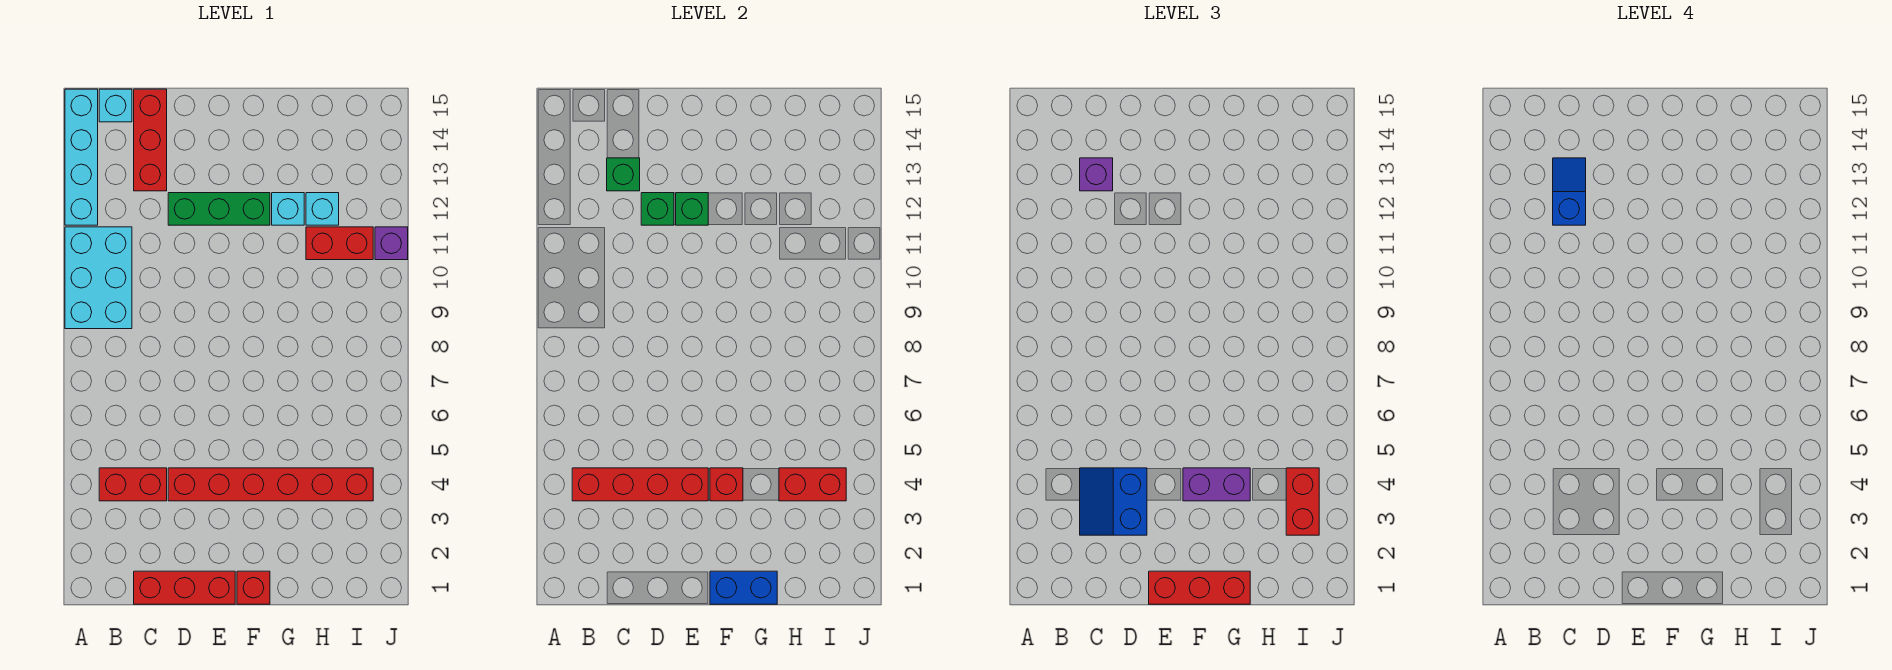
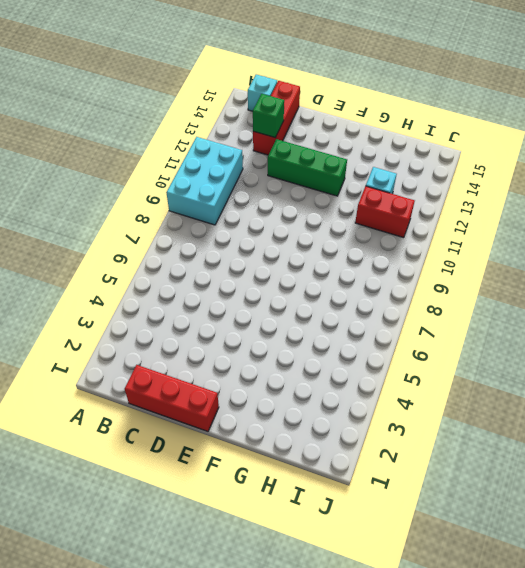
none -> cyan brick A12:A15 level 1
none -> red brick B4:C4 level 1
none -> red brick D4:I4 level 1

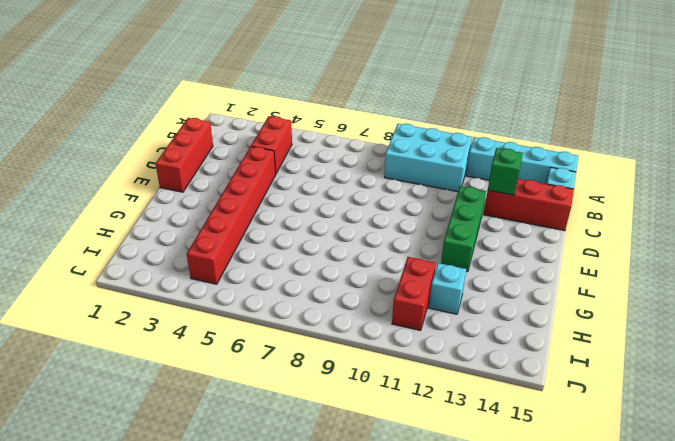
none -> red brick F1 level 1
none -> cyan brick G12 level 1
none -> purple brick J11 level 1

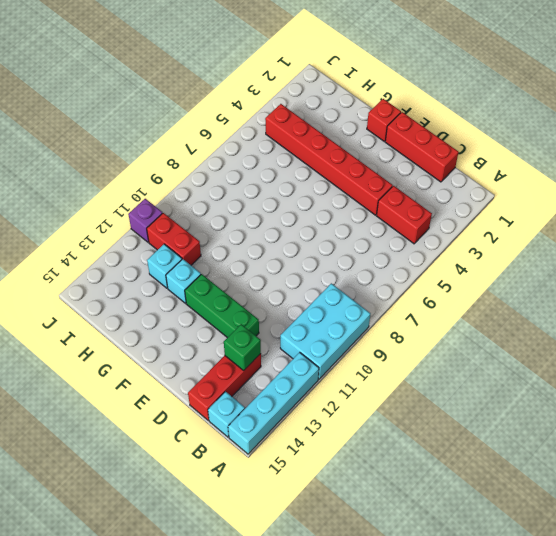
none -> red brick B4:E4 level 2
none -> green brick D12 level 2
none -> green brick E12 level 2

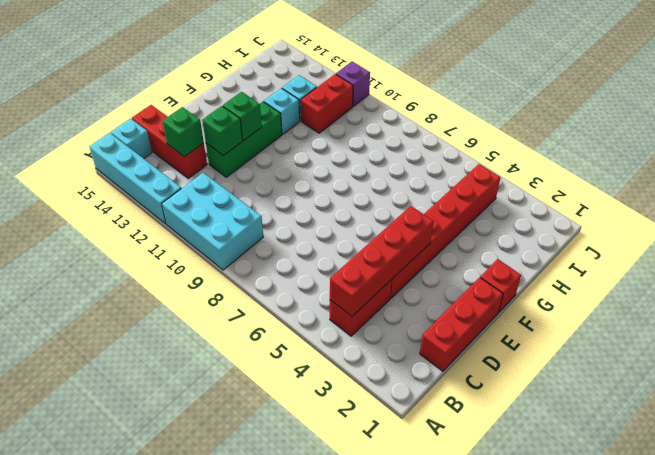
none -> blue brick F1:G1 level 2
none -> red brick F4 level 2
none -> red brick H4:I4 level 2

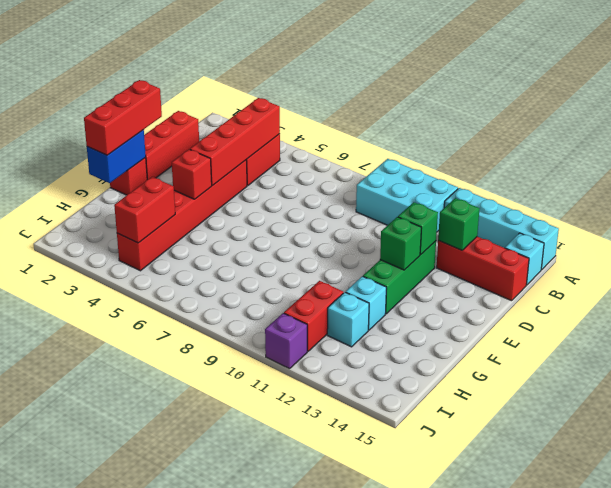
none -> blue slope C3:D4 level 3 top D
none -> purple brick C13 level 3
none -> purple brick F4:G4 level 3

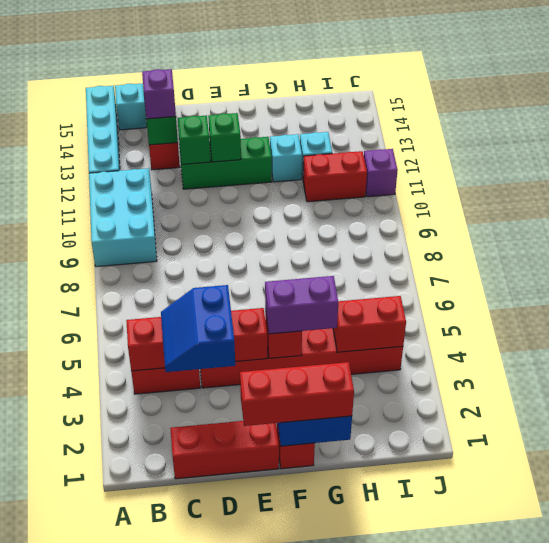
none -> red brick I3:I4 level 3
none -> blue slope C12:C13 level 4 top 12

